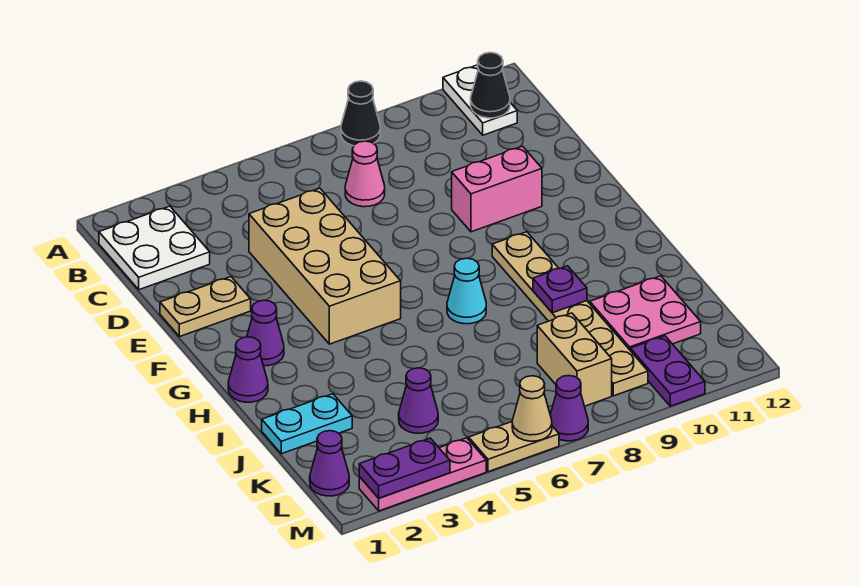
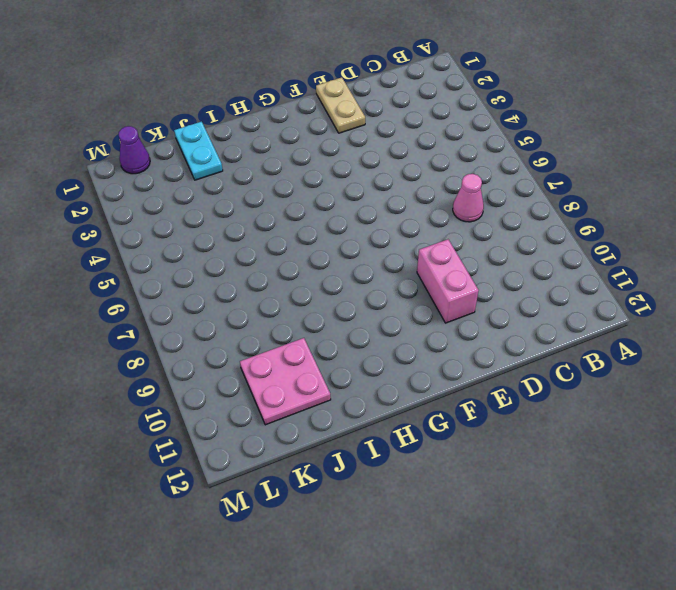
none -> black cone A8 level 1
none -> white plate A11:B11 level 1
none -> white plate B1:C2 level 1

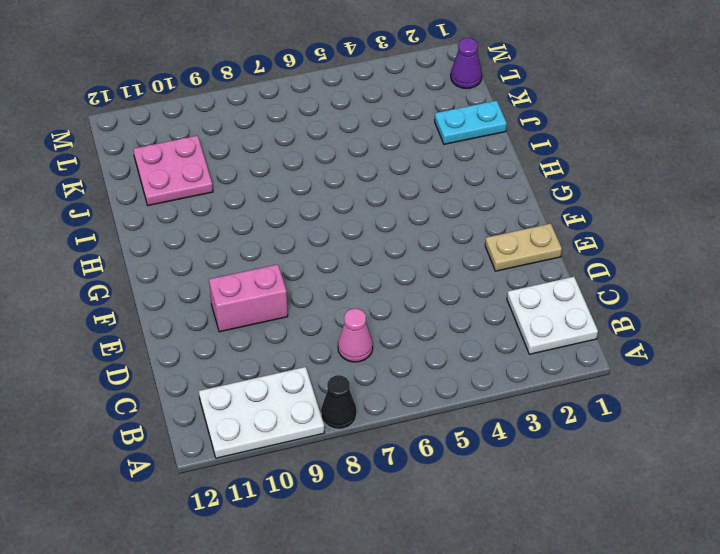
white plate A9:B11 level 1 -> white plate A11:B11 level 1
none -> tan brick D4:G5 level 1
none -> purple cone G2 level 1
none -> tan plate G9:L9 level 1

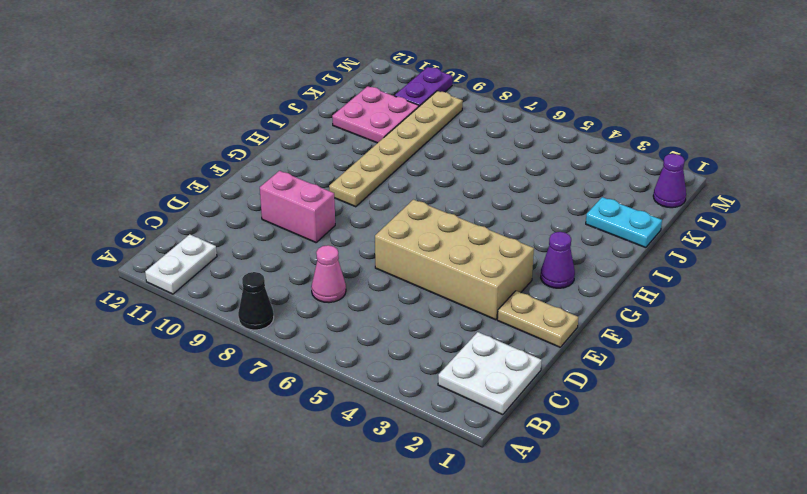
tan brick E3:F6 level 1 -> tan brick D4:G5 level 1
none -> purple cone H1 level 1
none -> cyan cone H7 level 1
none -> purple cone K4 level 1

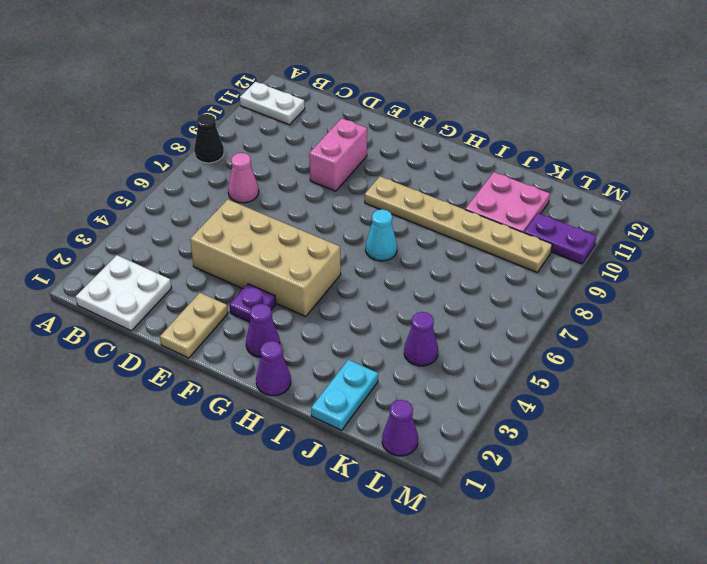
purple plate F3 level 1 -> purple plate I9 level 2
none -> tan brick K8:L8 level 1
none -> pink plate M2:M4 level 1
none -> tan plate M5:M6 level 1

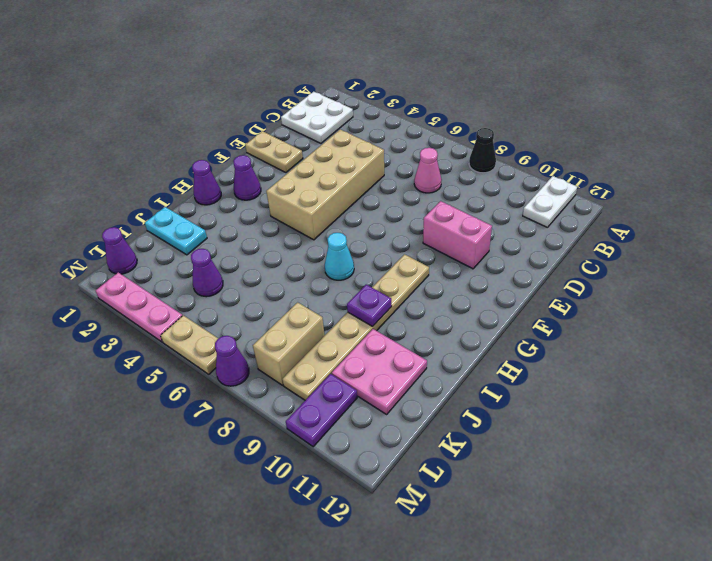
none -> black cone B11 level 2
none -> purple plate M2:M3 level 2
none -> tan cone M6 level 2

